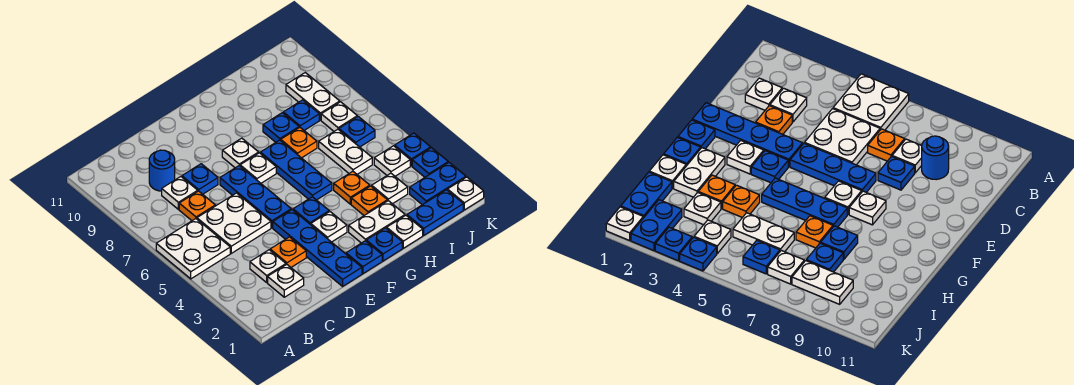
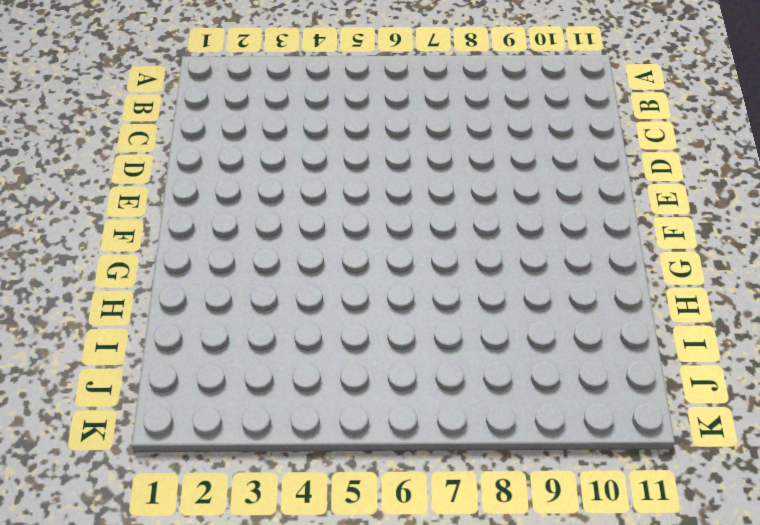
none -> white plate A5:B6 level 1
none -> white plate C2 level 1
none -> white plate C3 level 1
none -> white plate C5:D6 level 1

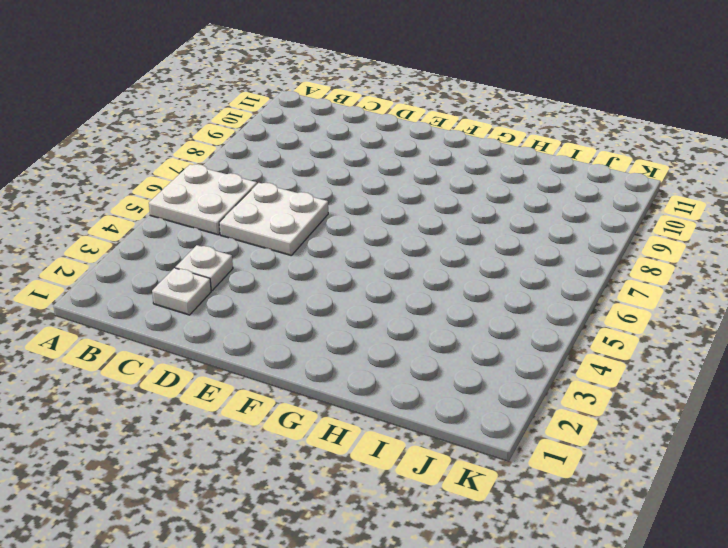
none -> orange plate C7 level 1
none -> white plate C8 level 1
none -> blue round brick C9 level 1
none -> orange plate D3 level 1

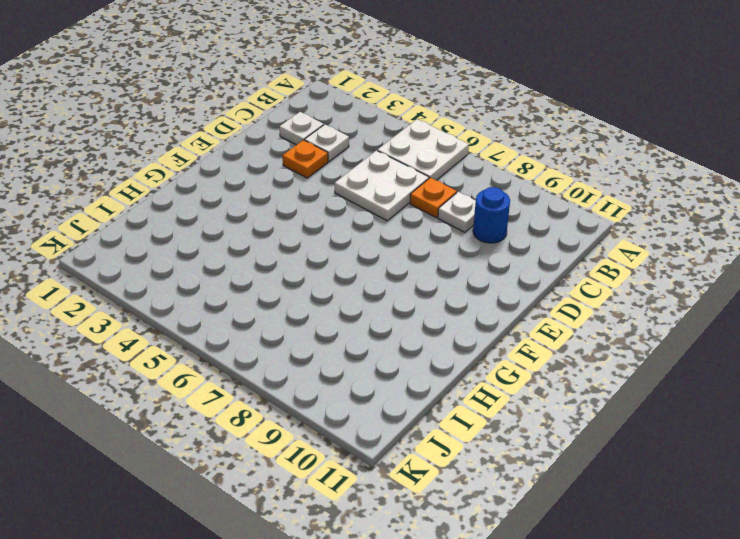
none -> blue plate D8 level 1
none -> blue plate E1:E4 level 1
none -> blue plate E5:E7 level 1
none -> blue plate F1 level 1

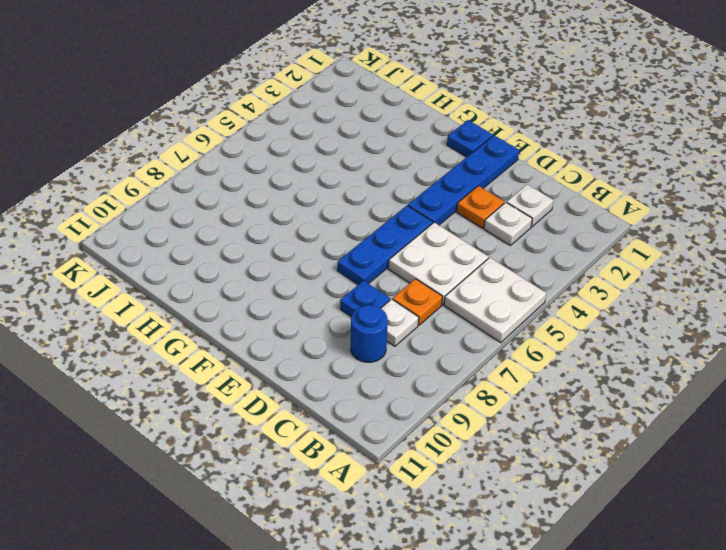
none -> white plate F3 level 1
none -> blue plate F4 level 1
none -> white plate F7 level 1
none -> white plate F8 level 1

